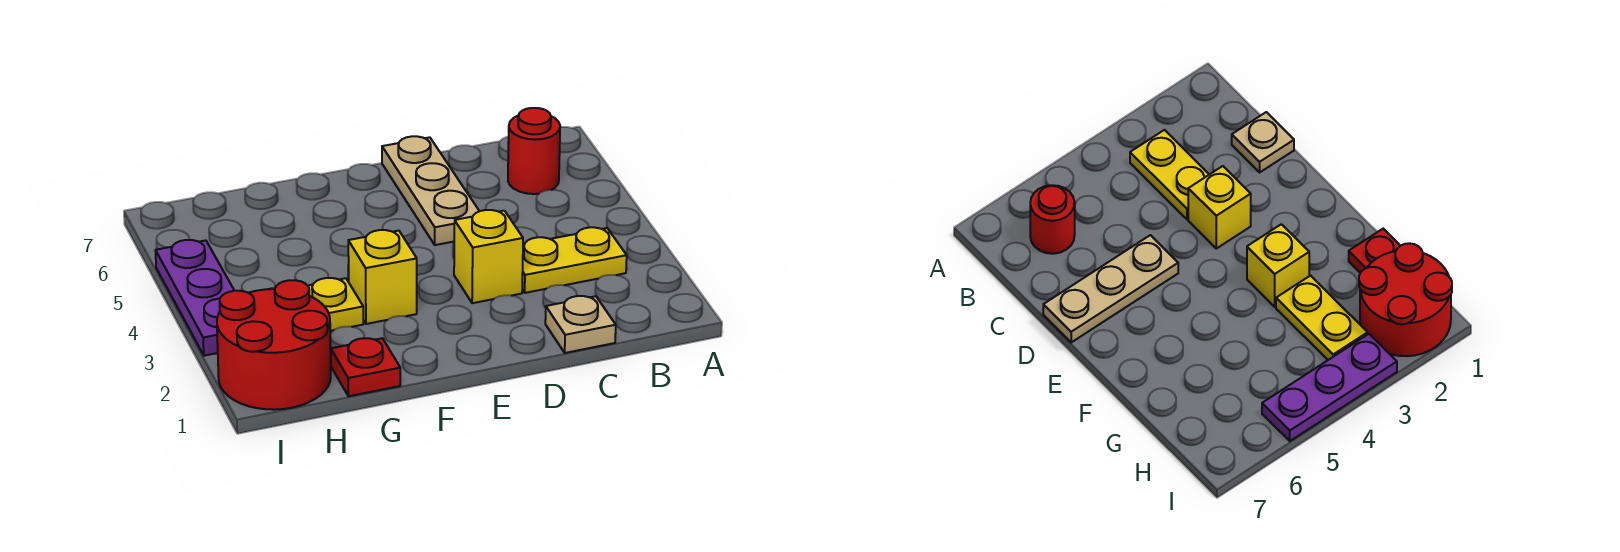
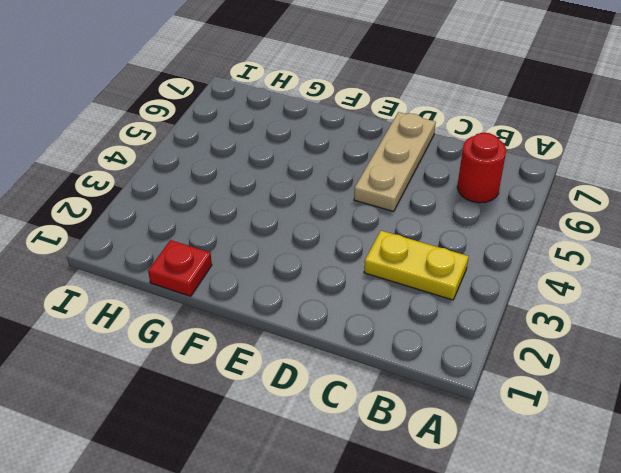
none -> tan plate C1 level 1
none -> yellow brick D3 level 1

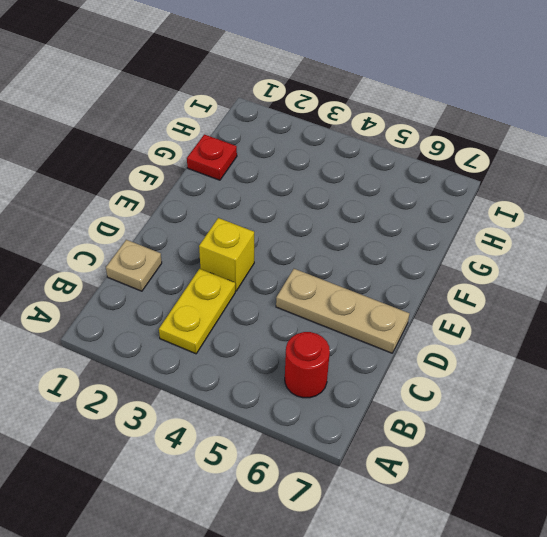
none -> yellow brick F3 level 1
none -> yellow plate G3:H3 level 1

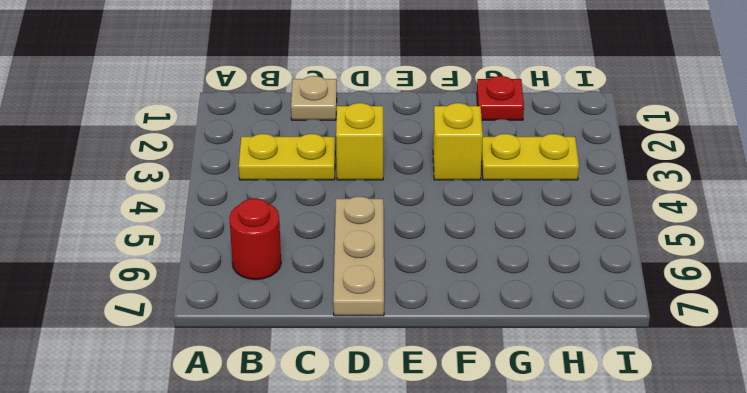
none -> red round brick H1:I2 level 1
none -> purple plate I3:I5 level 1

